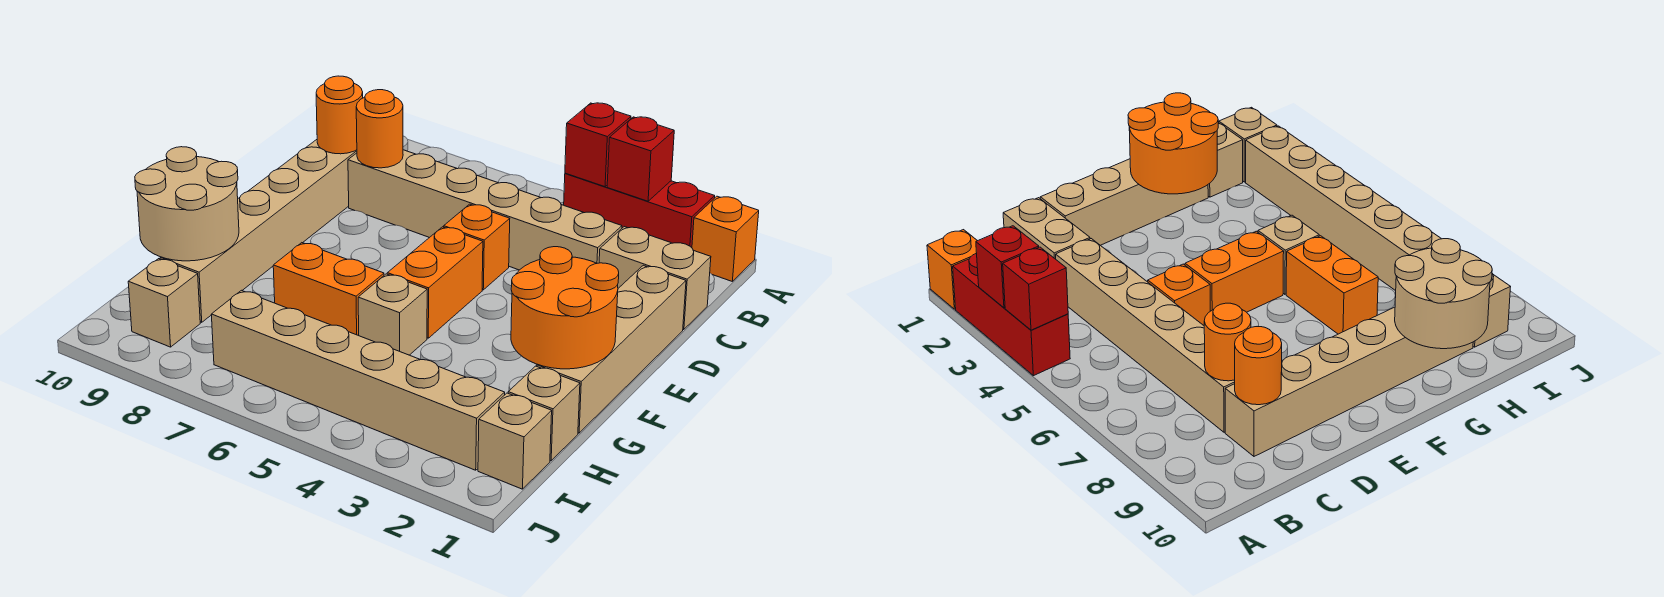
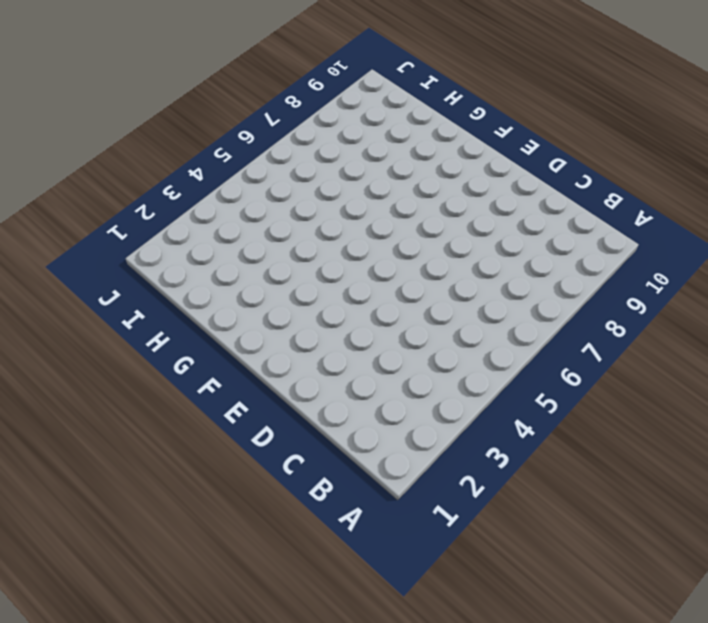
none -> orange brick A1 level 1
none -> red brick A2:A4 level 1
none -> tan brick C1:C2 level 1

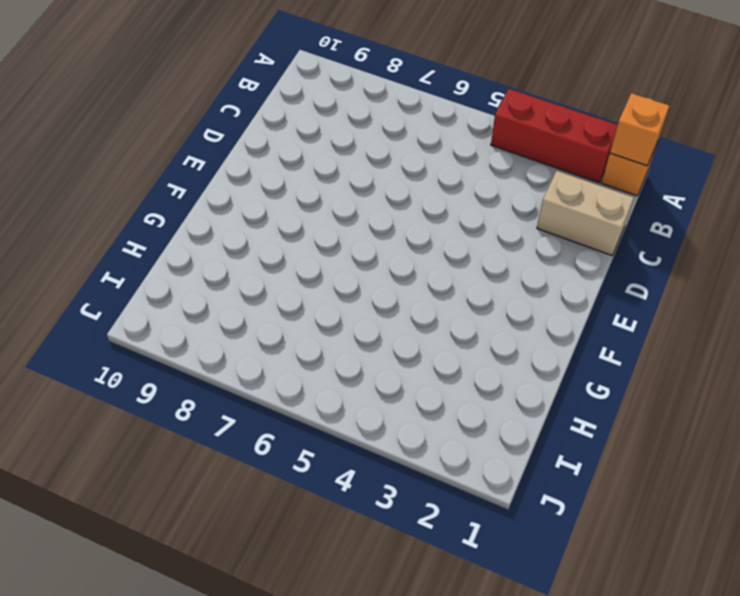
orange brick A1 level 2 -> orange brick D5 level 1
none -> tan brick C3:C8 level 1
none -> tan brick C9:H9 level 1
none -> tan brick D1:G1 level 1

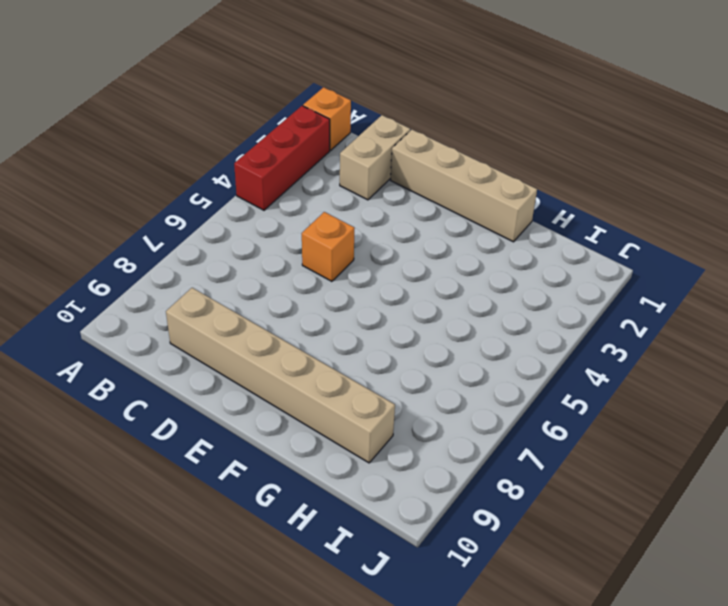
none -> tan brick C3:C8 level 1
none -> orange brick E5:F5 level 1
none -> tan brick G5 level 1

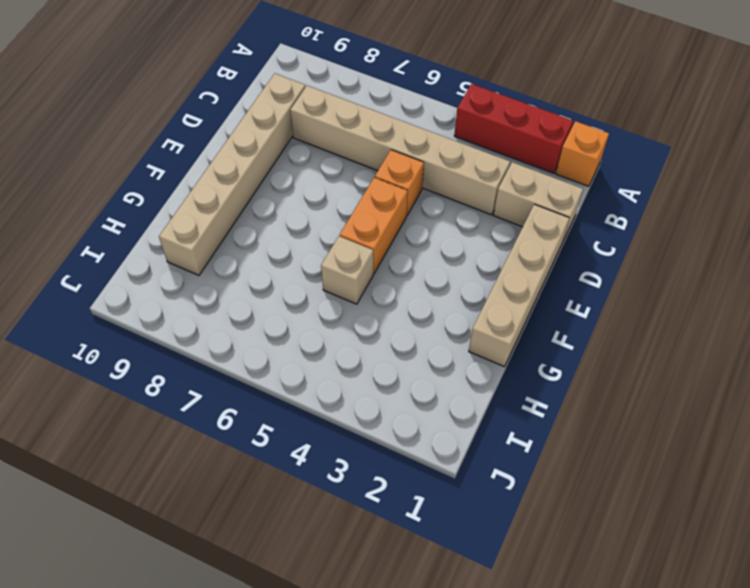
none -> orange brick G6:G7 level 1
none -> tan brick H1 level 1
none -> tan brick I1 level 1

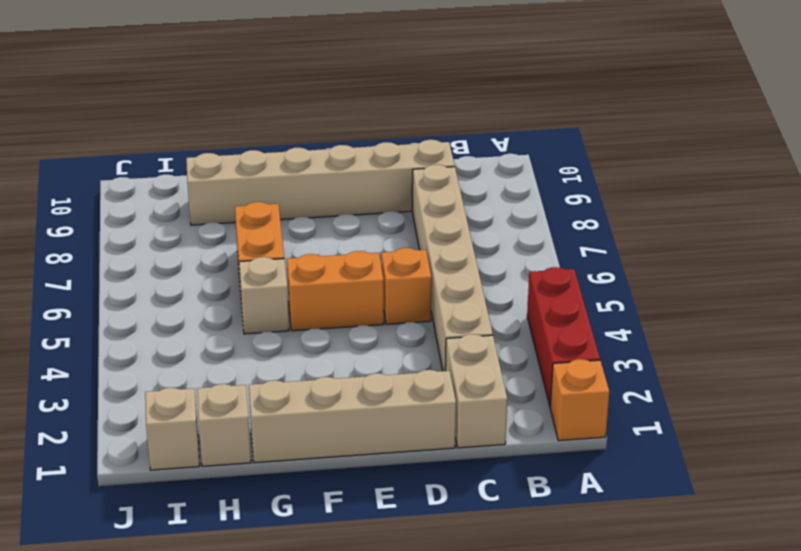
none -> tan brick I2:I7 level 1
none -> tan brick I9 level 1
none -> red brick A3 level 2

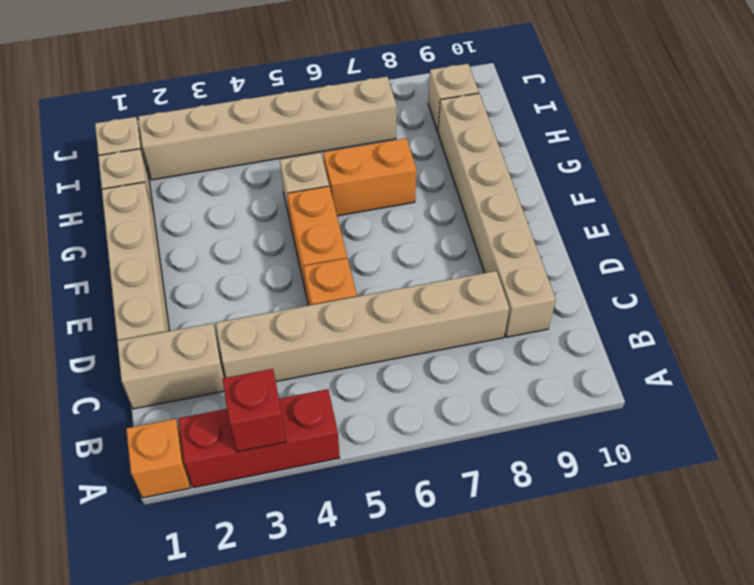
none -> red brick A4 level 2
none -> orange round brick C8 level 2
none -> orange round brick C9 level 2

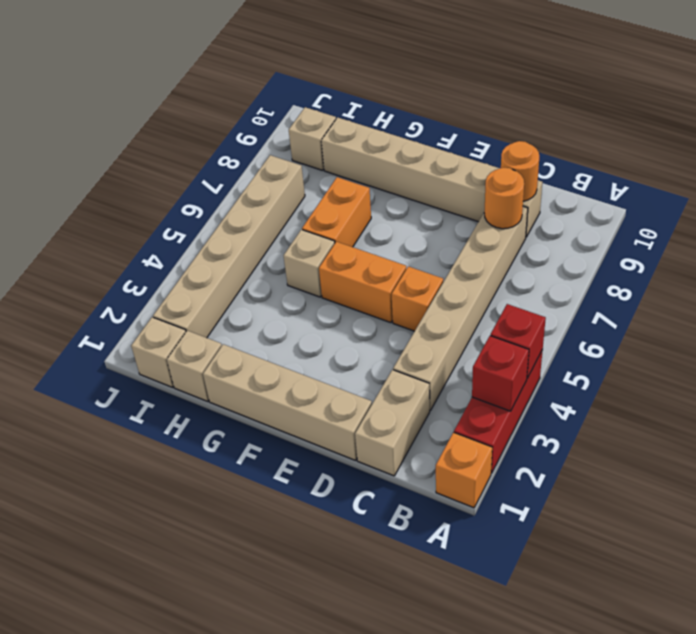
none -> orange round brick F1:G2 level 2
none -> tan round brick G9:H10 level 2

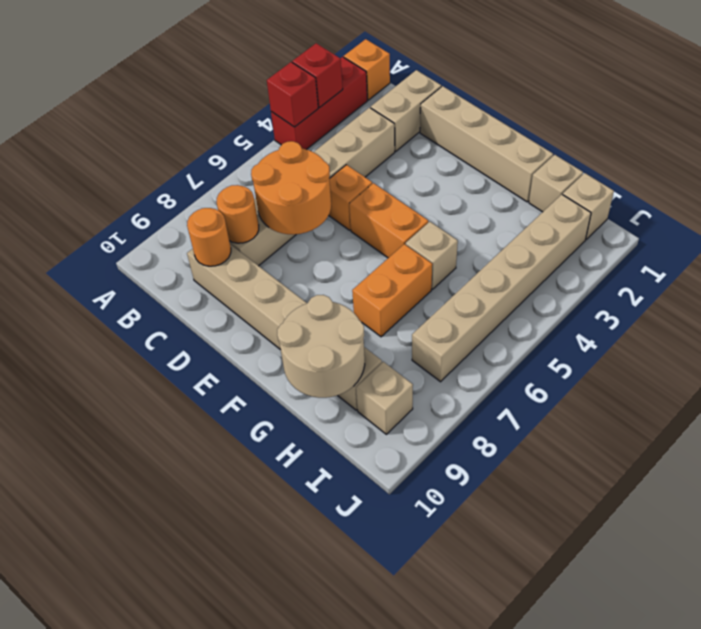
orange round brick C6:D7 level 2 -> orange round brick F1:G2 level 2

